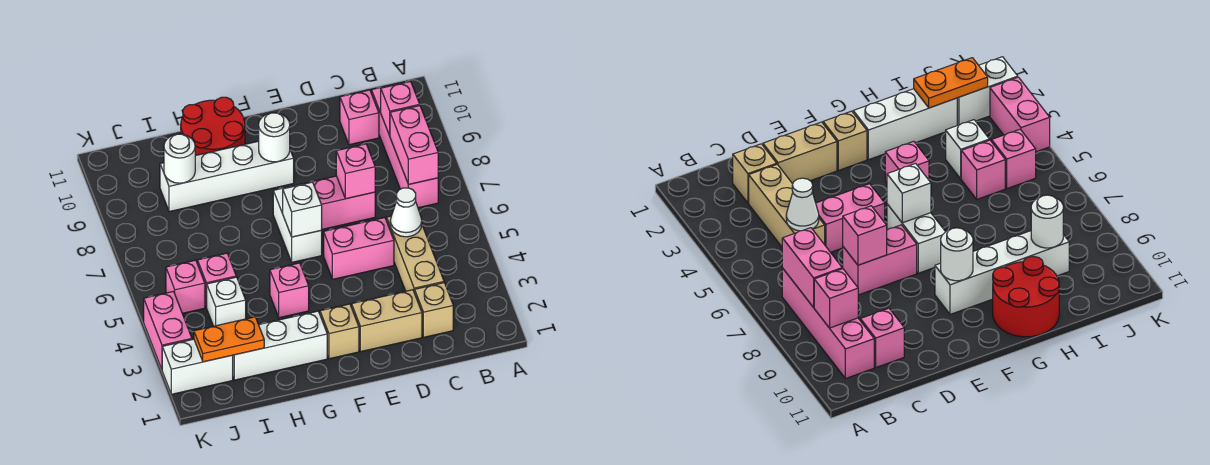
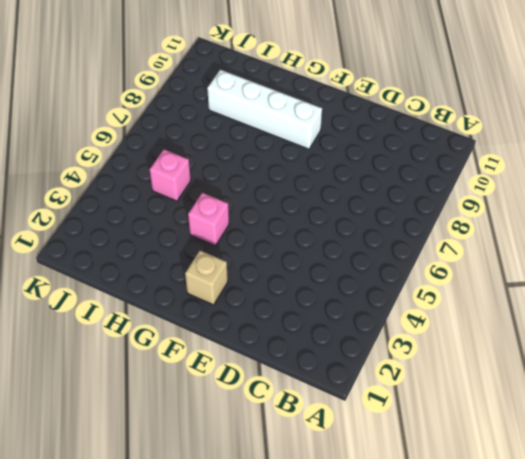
none -> pink brick B7:B10 level 1
none -> tan brick C2 level 1
none -> tan brick C3:C5 level 1

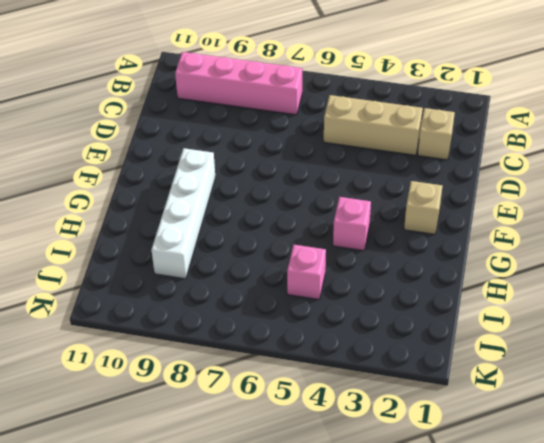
none -> pink brick C10 level 1
none -> tan brick D2:E2 level 1
none -> pink brick D5:E5 level 1

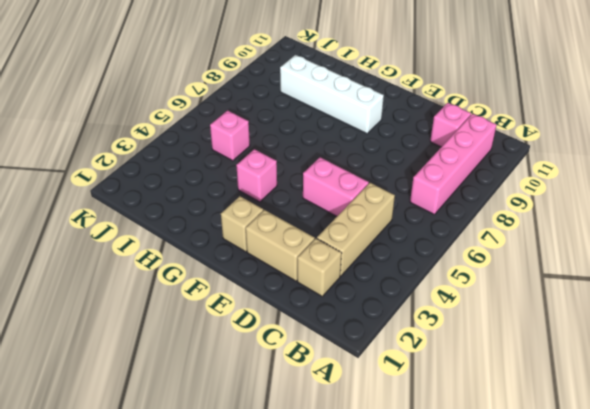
none -> pink brick D7:E7 level 1
none -> white brick F6:F7 level 1
none -> white brick G2:I2 level 1

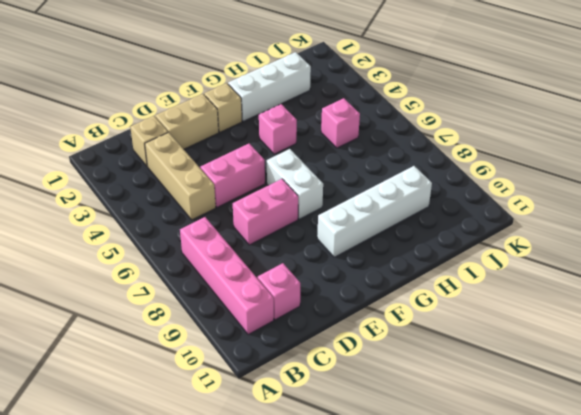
none -> red round brick G10:H11 level 1
none -> white brick I4 level 1
none -> white brick J2:K2 level 1

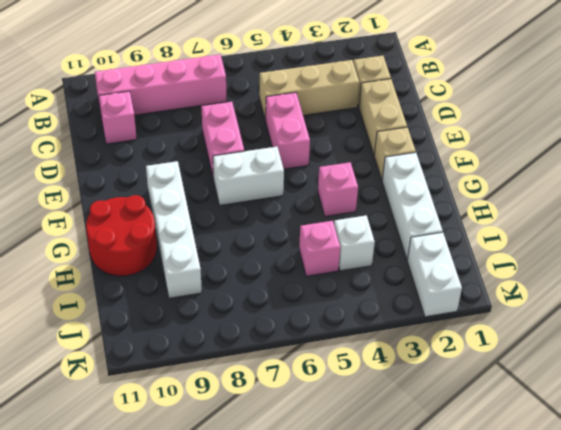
none -> pink brick J5 level 1
none -> pink brick K3:K4 level 1
none -> pink brick B7:B8 level 2

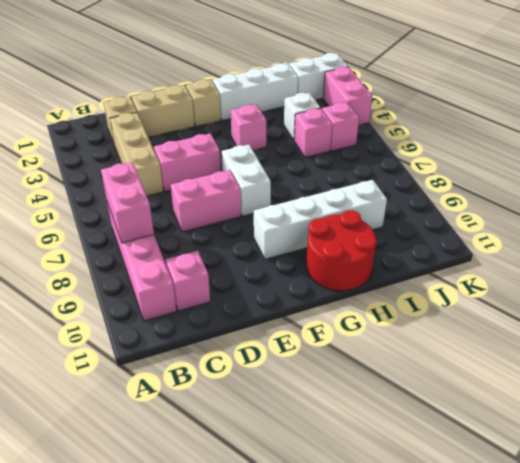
none -> pink brick B9 level 2
none -> white cone C5 level 2
none -> pink brick D7 level 2

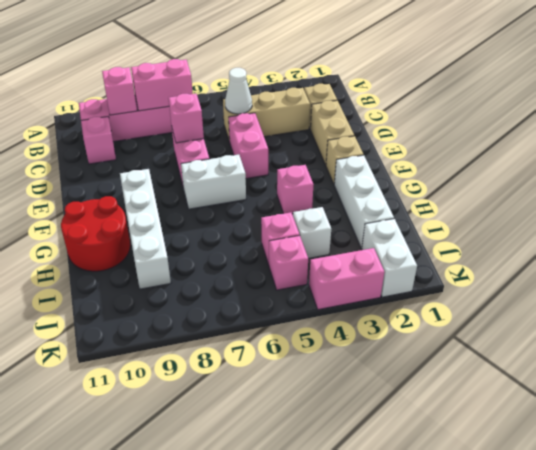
none -> white brick F6 level 2
none -> white round brick F9 level 2
none -> orange plate I2:J2 level 2

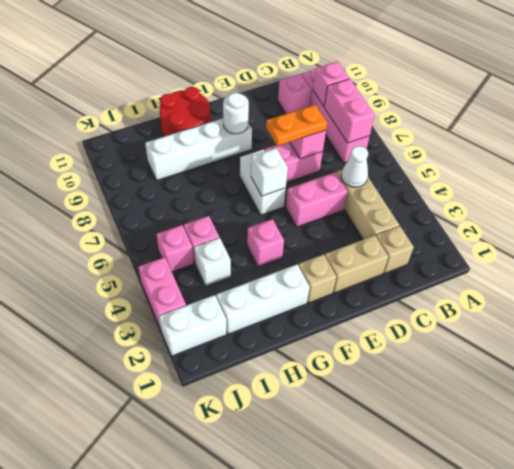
orange plate D7:E7 level 3 -> orange plate I2:J2 level 2
none -> white round brick I9 level 2

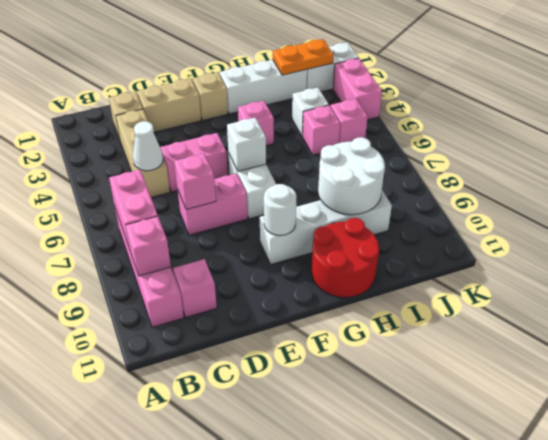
white round brick H8:I9 level 2 -> white round brick I9 level 2

